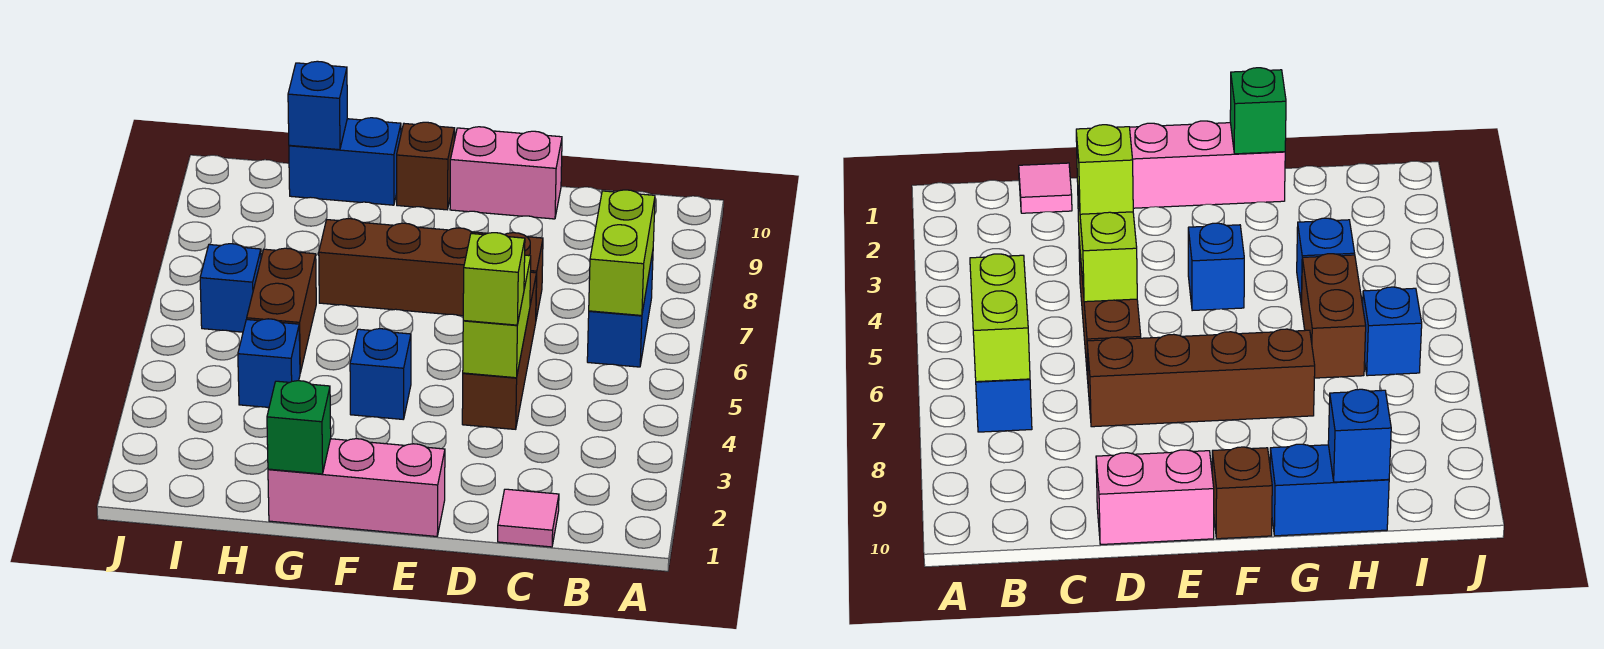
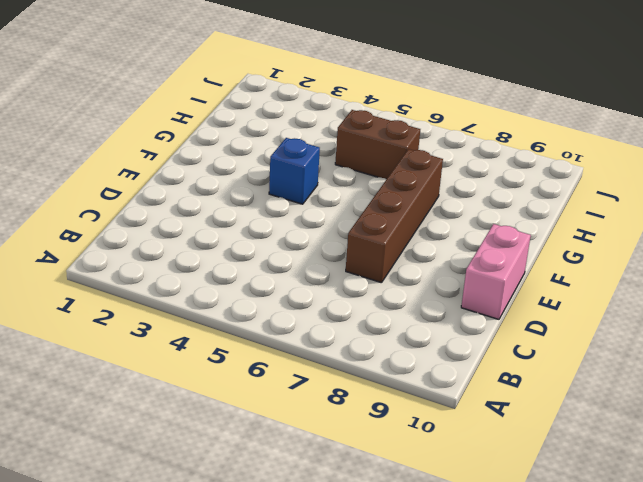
none -> blue brick B6:B7 level 1
none -> pink tile C1 level 1
none -> brown brick D4:D6 level 1

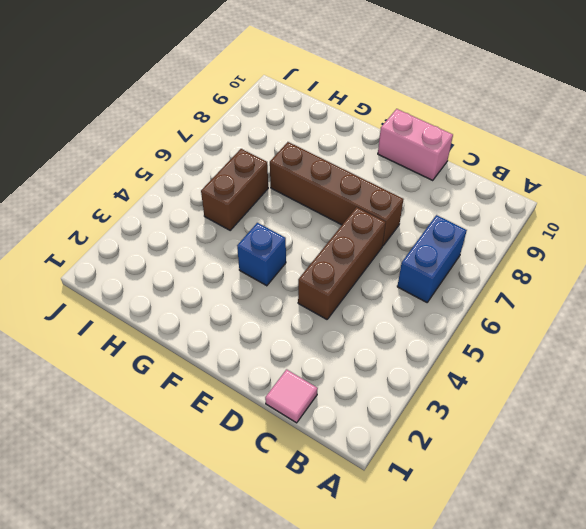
none -> pink brick E1:G1 level 1
none -> brown brick F10 level 1
none -> blue brick G10:H10 level 1

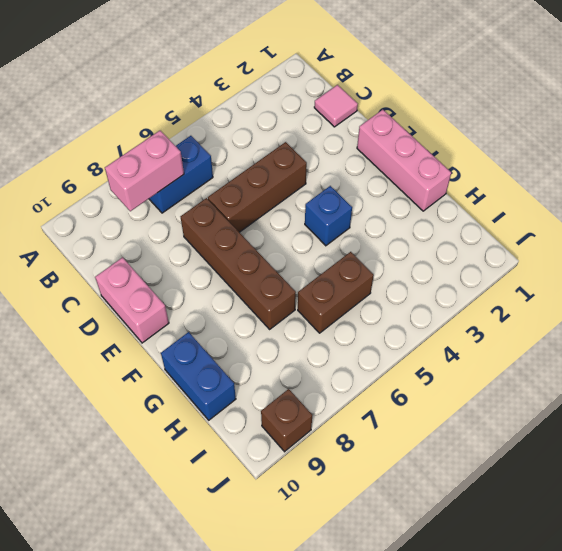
pink brick B7:B8 level 2 -> lime brick B6:B7 level 2
brown brick J9 level 1 -> brown brick F10 level 1
none -> blue brick H4 level 1
none -> blue brick I6 level 1
none -> lime brick D4:D5 level 2

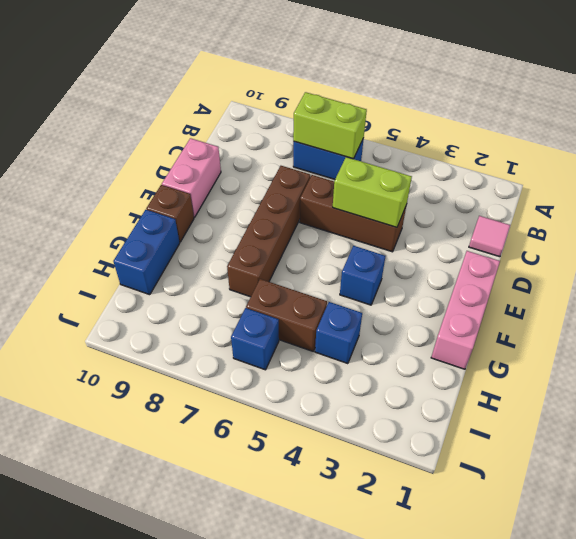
none -> green brick G1 level 2
none -> blue brick H10 level 2
none -> lime brick D4 level 3

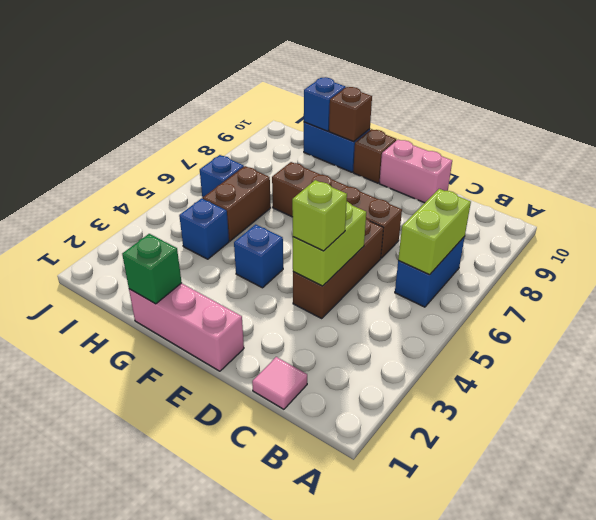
brown brick G10 level 2 -> none

